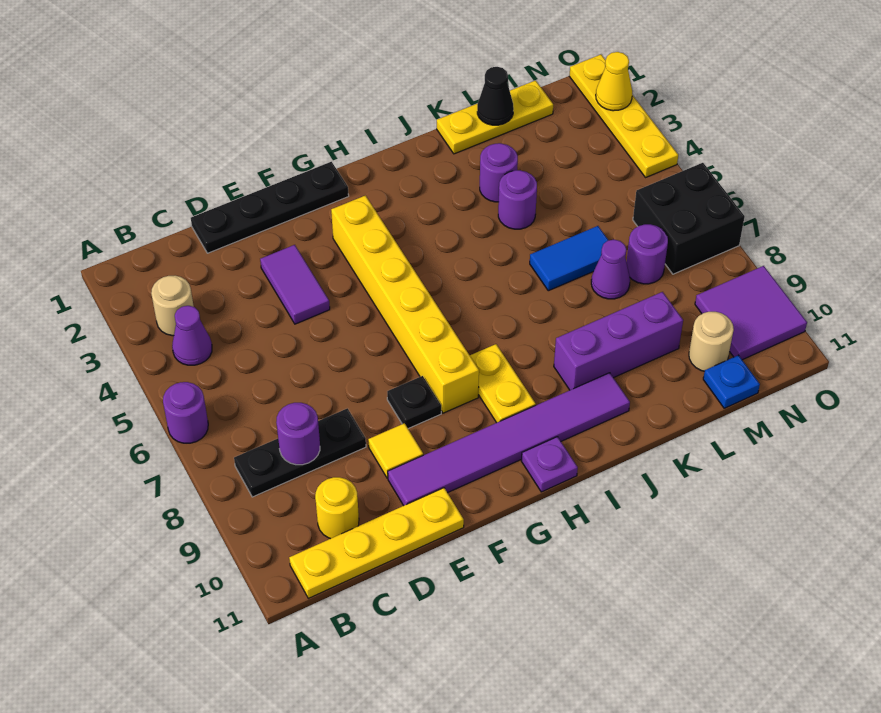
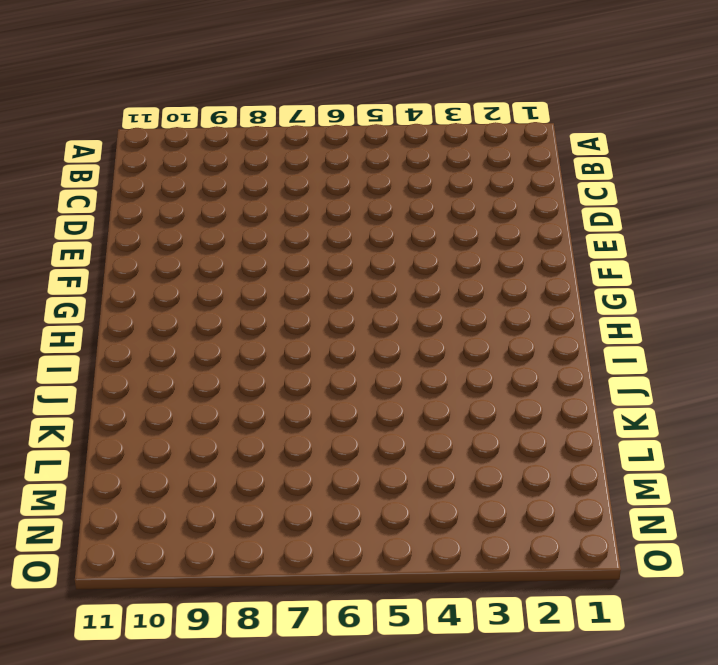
none -> purple round brick A6 level 1
none -> tan round brick B3 level 1
none -> purple cone B4 level 1

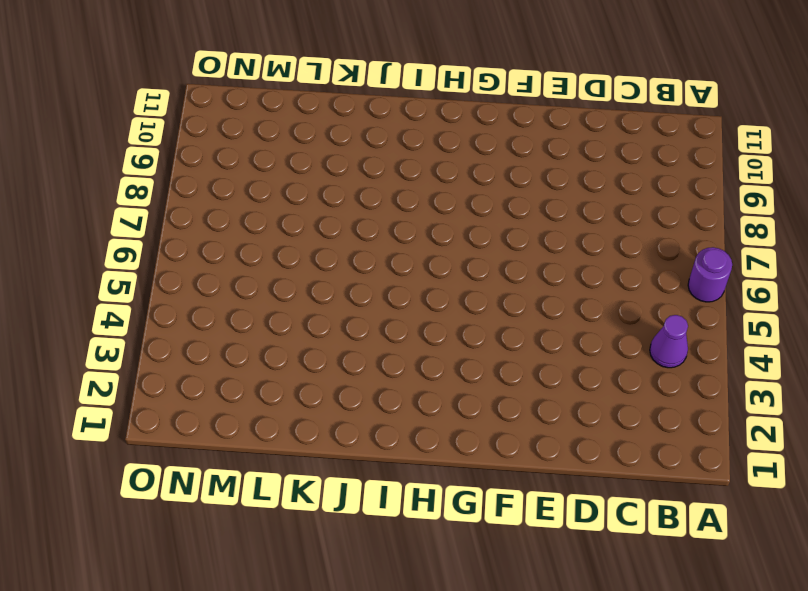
none -> tan round brick B3 level 1
none -> black plate B8:D8 level 1
none -> yellow plate B11:E11 level 1

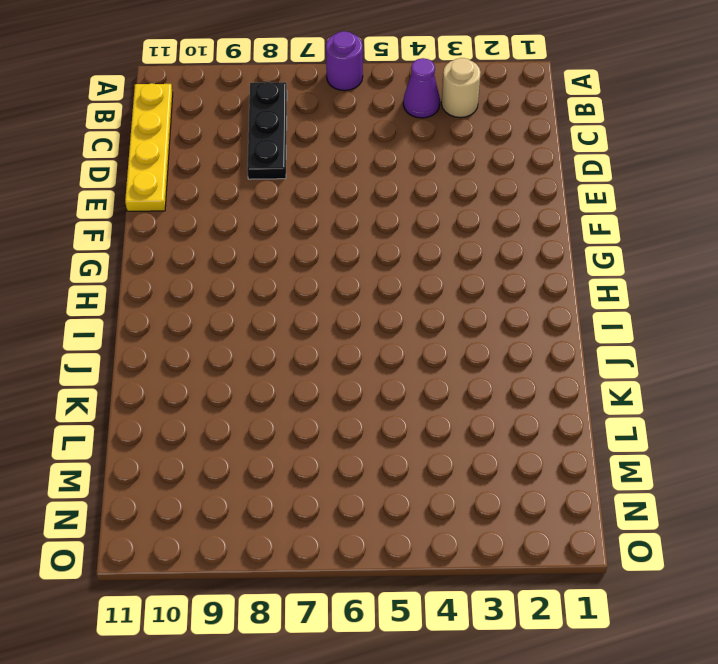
none -> yellow round brick C10 level 1
none -> black plate D1:G1 level 1
none -> purple tile E3:E4 level 1

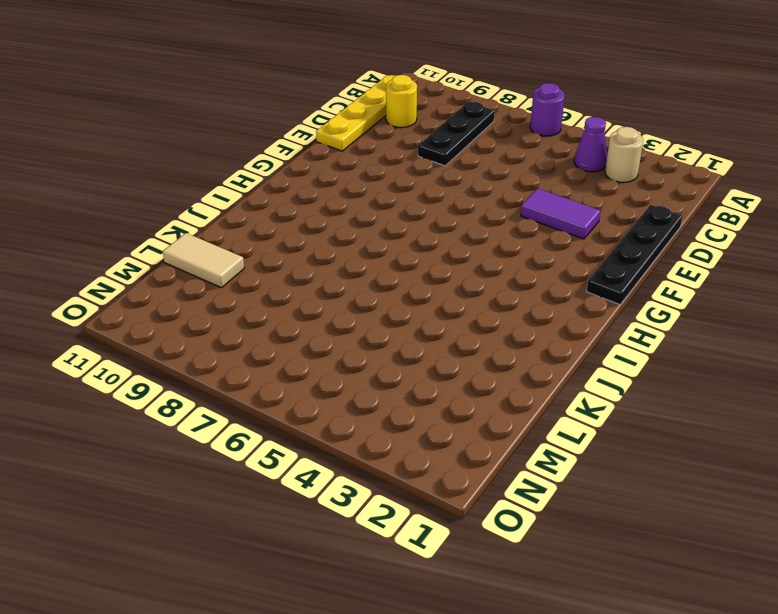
tan tile L10:L11 level 1 -> none
none -> yellow tile E9 level 1
none -> purple tile E10:J10 level 1
none -> black plate F8 level 1

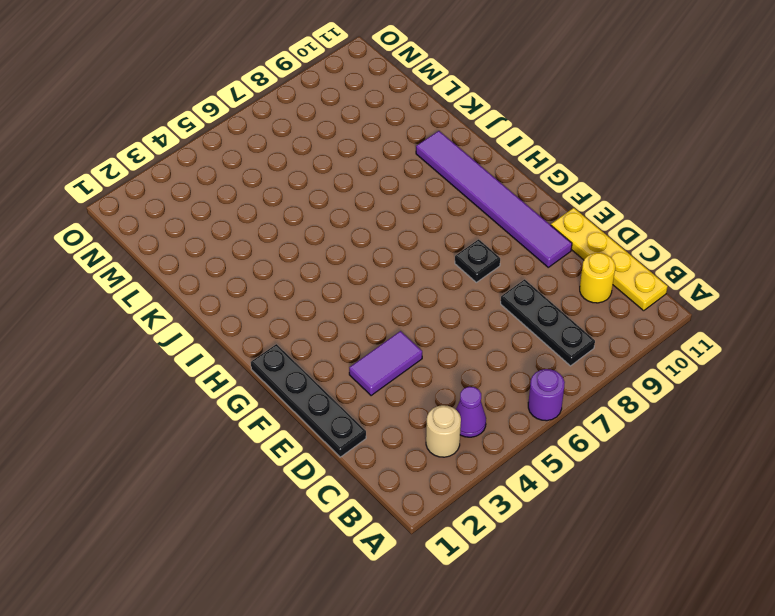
none -> yellow tile E9 level 1
none -> yellow brick G3:G8 level 1
none -> yellow plate H8:H9 level 1

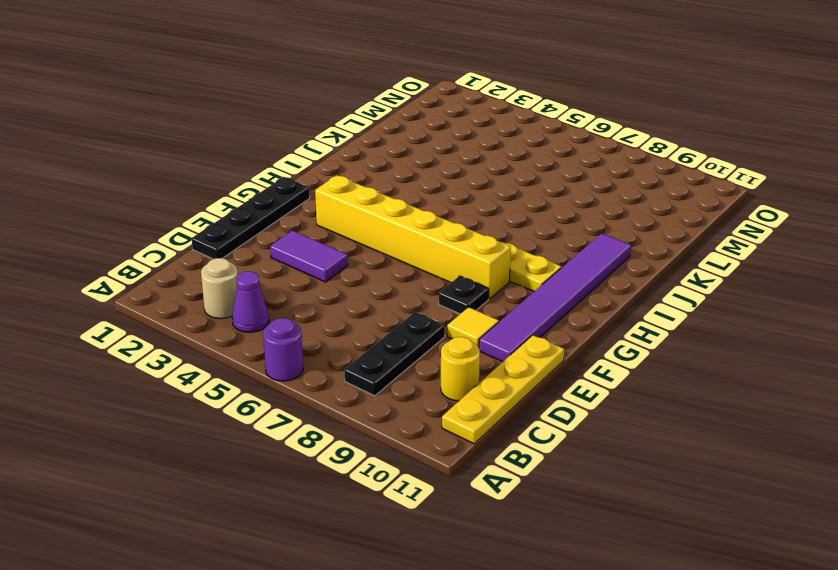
none -> purple plate H11 level 1
none -> purple brick J9:L9 level 1
none -> yellow plate K1:M1 level 1

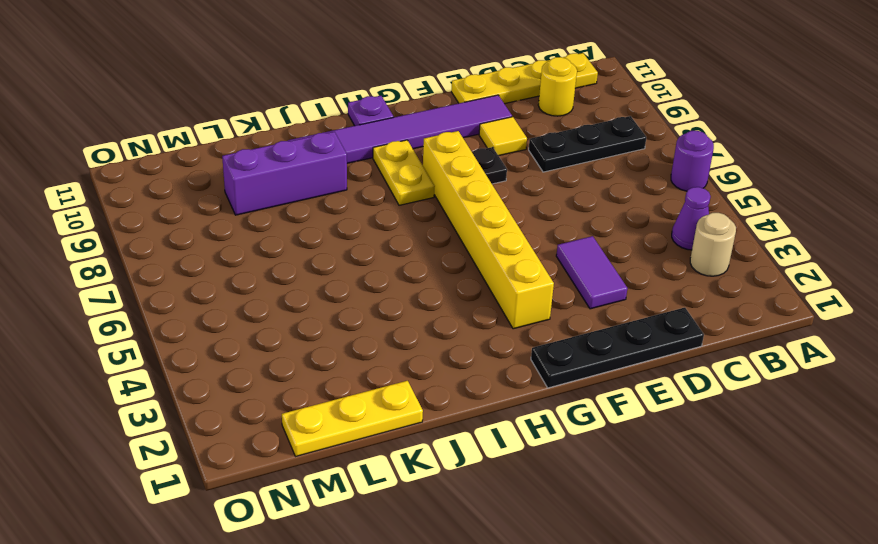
none -> purple round brick K3 level 1
none -> purple round brick K4 level 1
none -> blue tile K6:L6 level 1

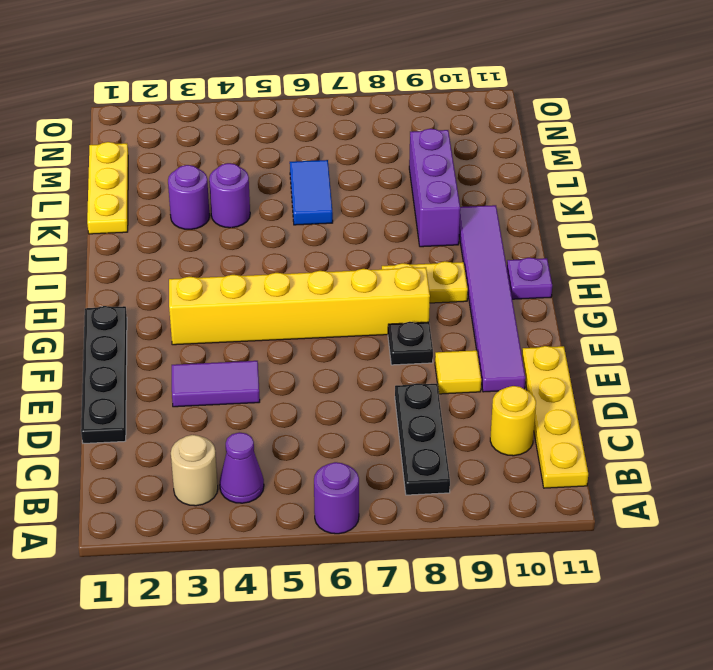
none -> purple cone L7 level 1
none -> purple round brick M7 level 1
none -> tan round brick M10 level 1

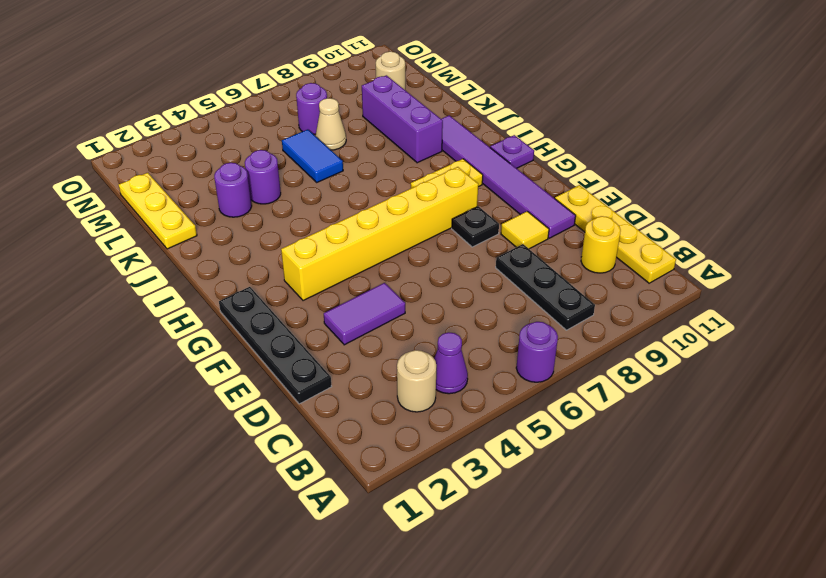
tan cone L7 level 1 -> purple cone L7 level 1
none -> blue plate M11 level 1
none -> black brick N6:O7 level 1
none -> purple tile N9:O10 level 1

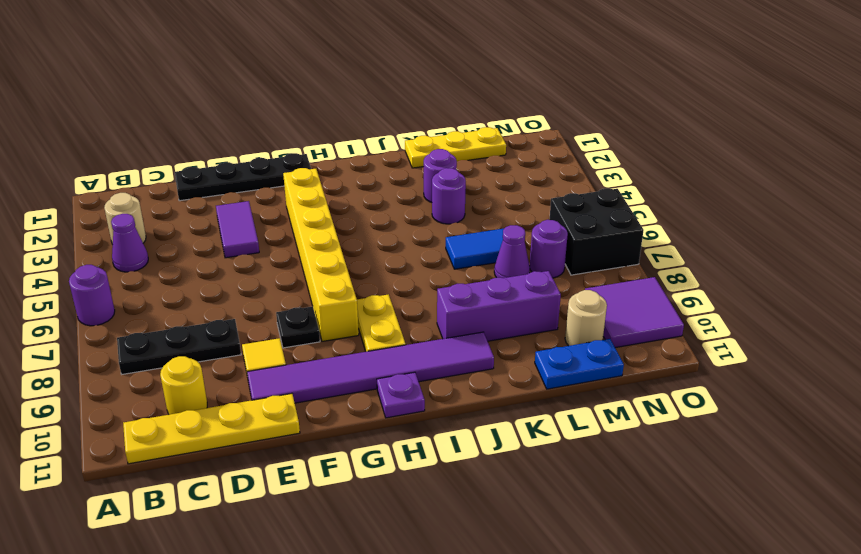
blue plate L11:M11 level 1 -> blue plate M11 level 1
none -> yellow plate O1:O4 level 1
none -> purple round brick C8 level 2
none -> black cone L1 level 2

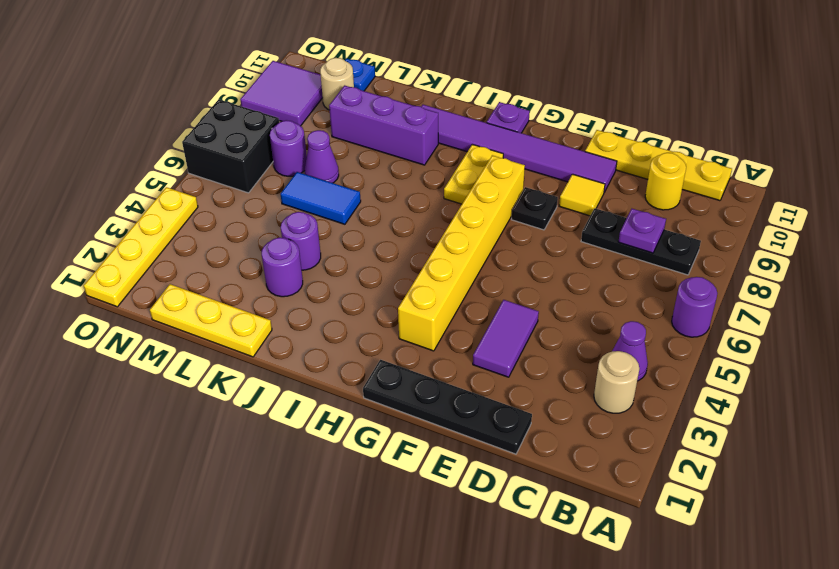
purple plate C8 level 2 -> purple round brick C8 level 2
none -> black cone L1 level 2
none -> yellow cone O2 level 2

